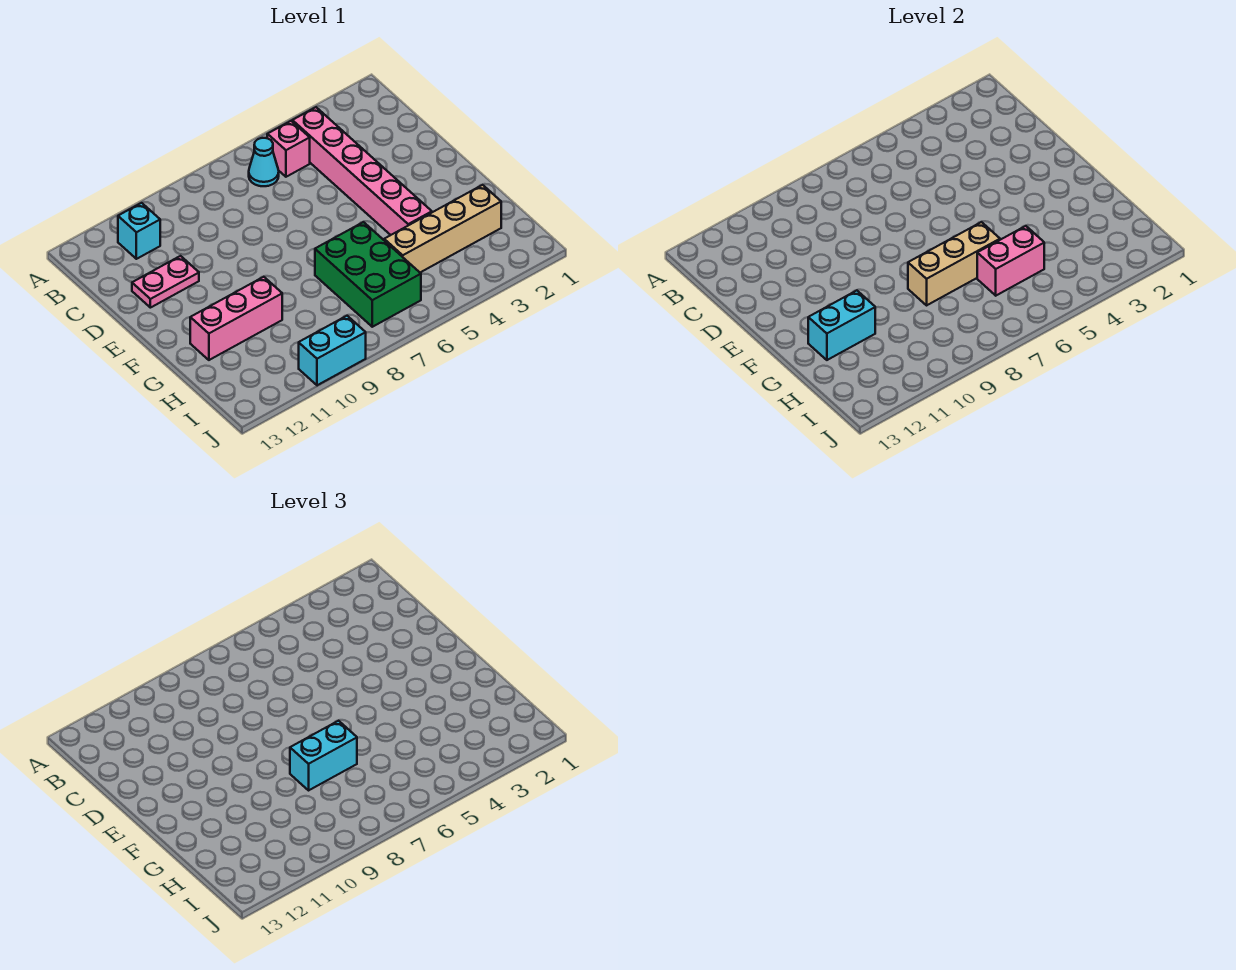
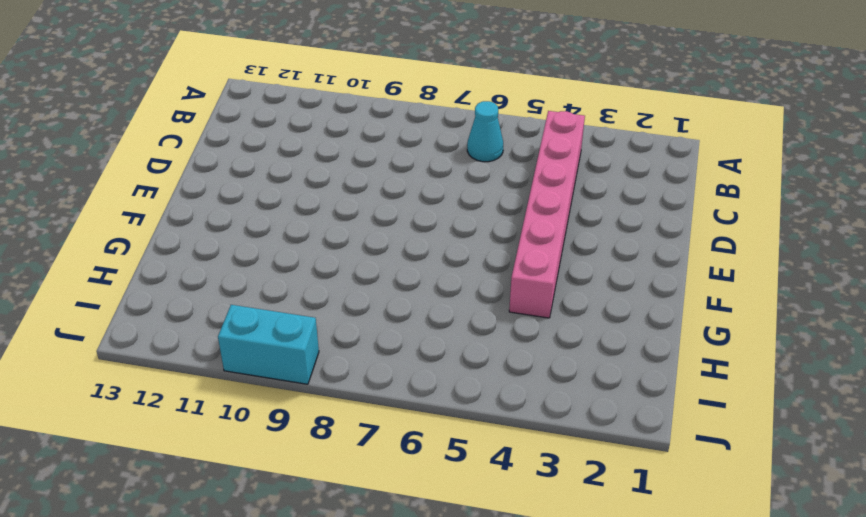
none -> pink brick B5 level 1
none -> cyan brick B11 level 1
none -> pink plate D11:D12 level 1

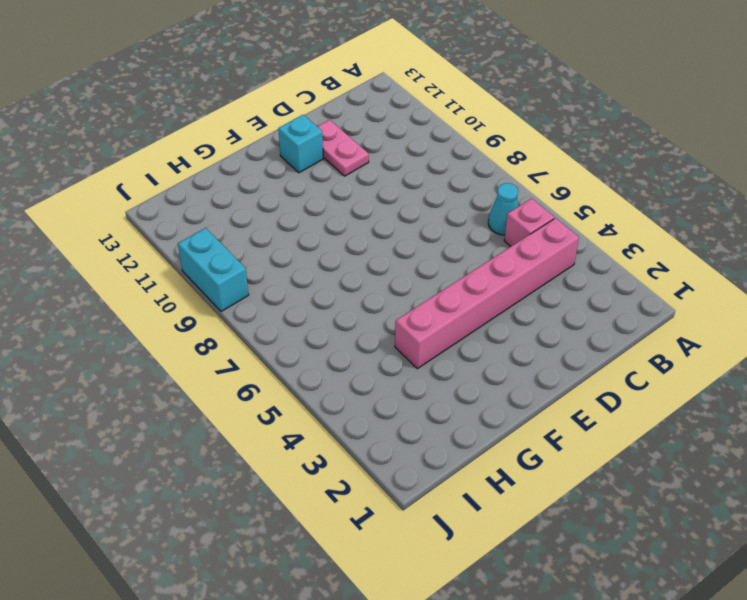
cyan brick E12 level 1 -> cyan brick B11 level 1
none -> green brick G6:I7 level 1
none -> pink brick G10:G12 level 1
none -> tan brick H2:H5 level 1

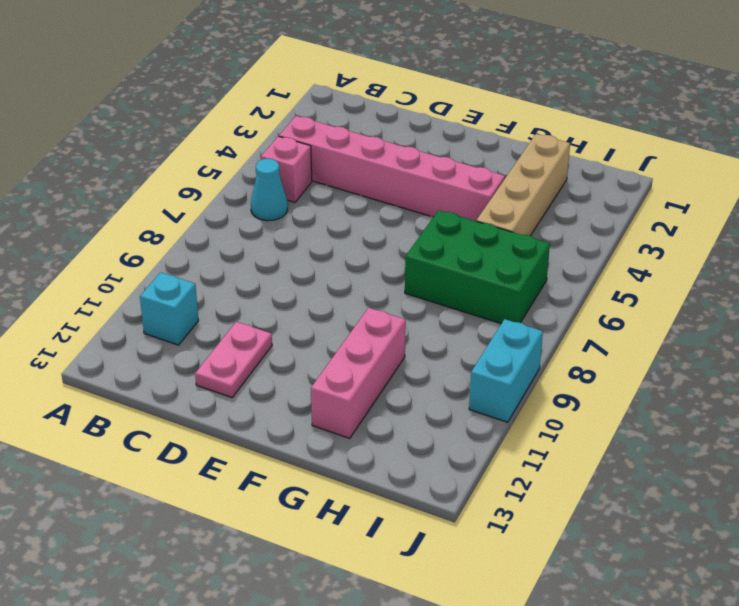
none -> tan brick G6:G8 level 2
none -> cyan brick G11:G12 level 2
none -> pink brick H5:H6 level 2

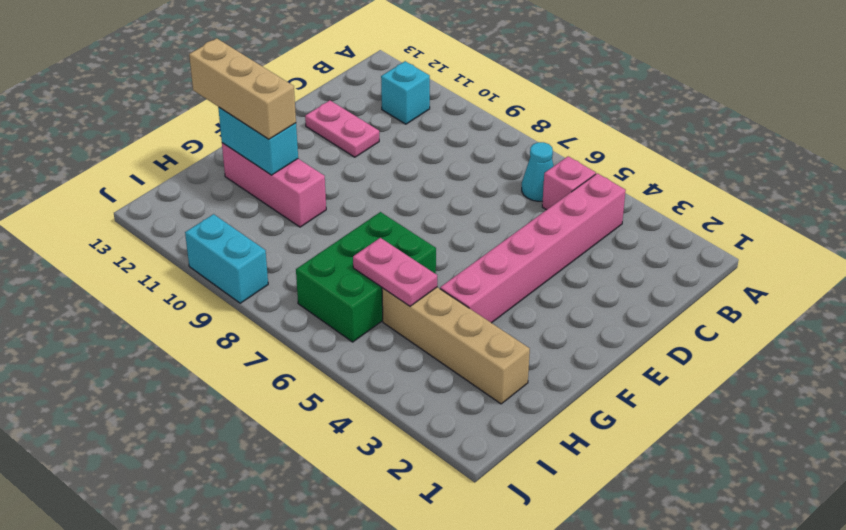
tan brick G11:G13 level 3 -> tan brick G6:G8 level 2
pink plate H5:H6 level 2 -> pink brick H5:H6 level 2
none -> cyan brick G7:G8 level 3

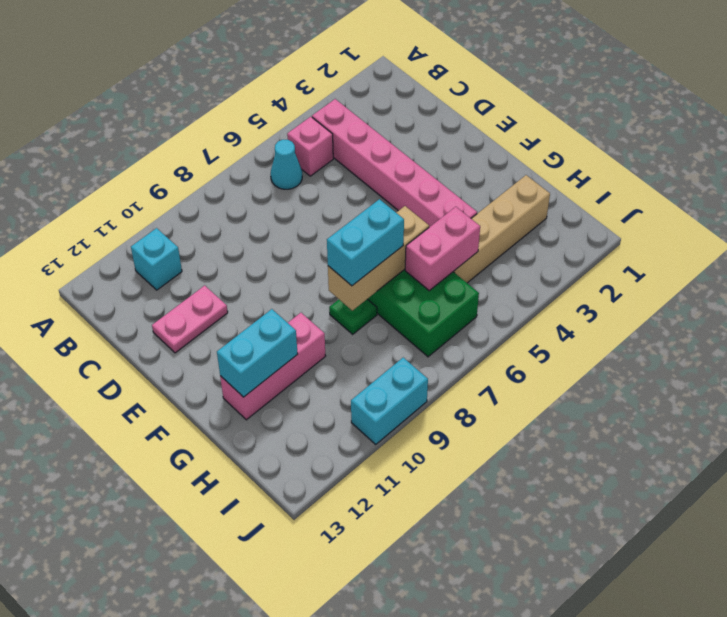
green plate G8 level 1 -> none

